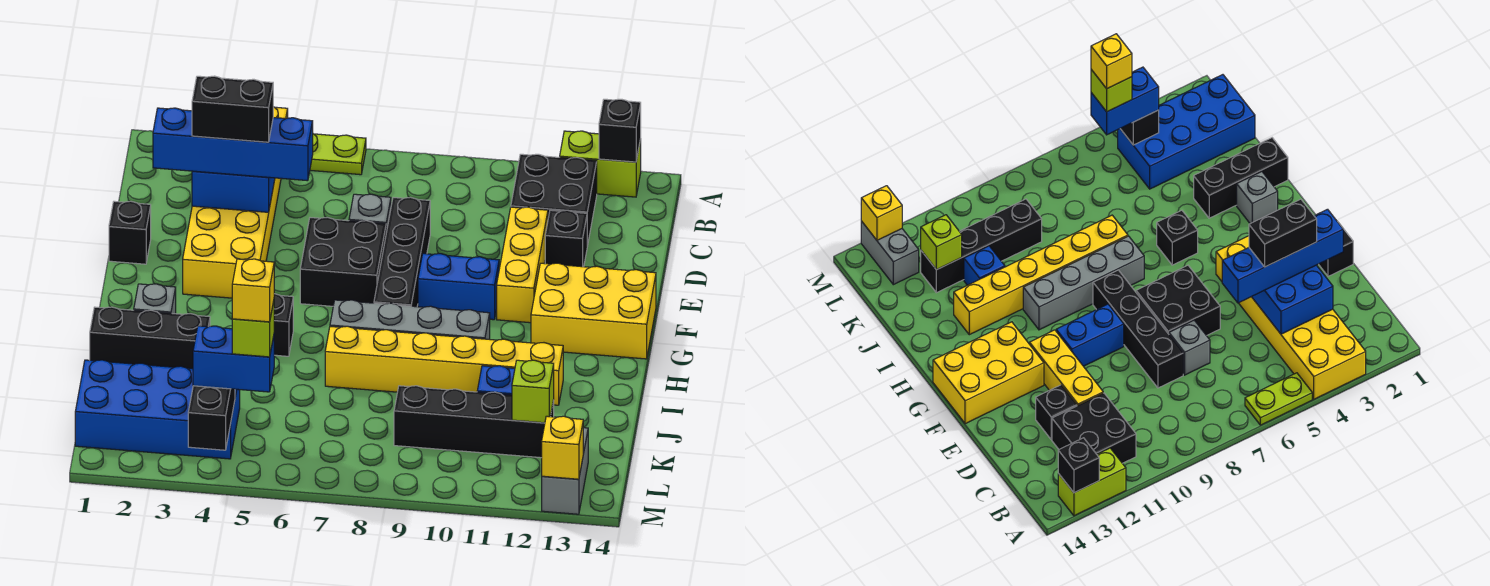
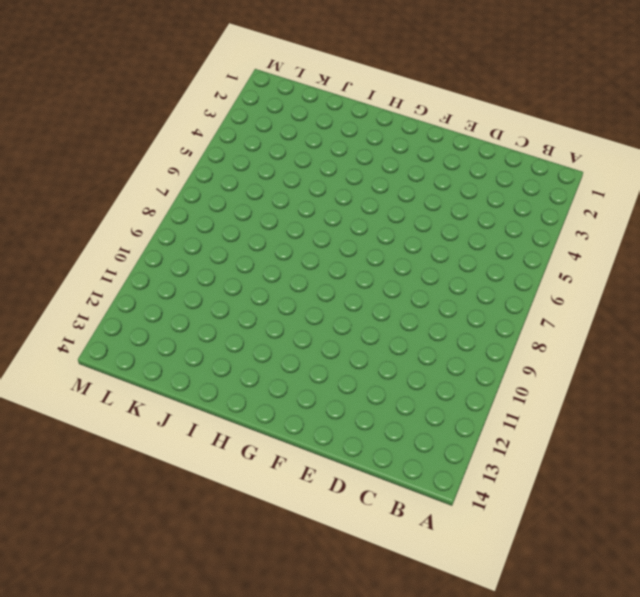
none -> yellow brick A3:F4 level 1
none -> lime plate A5:A6 level 1
none -> lime brick A12:A13 level 1
none -> black brick B11:C12 level 1

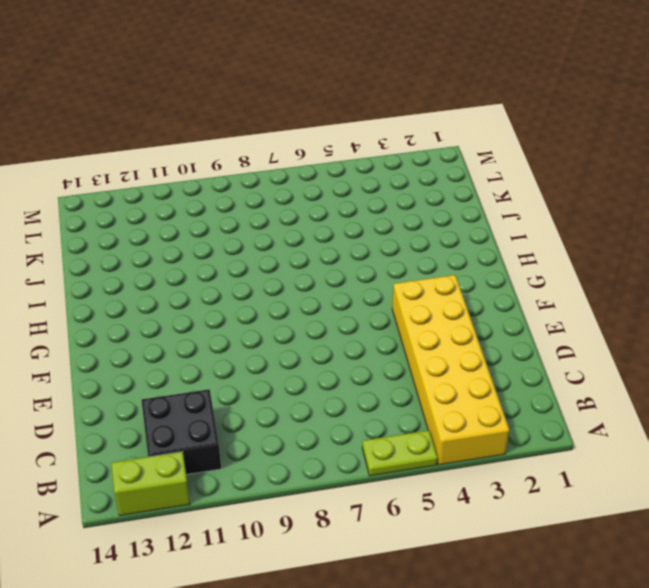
none -> grey brick D7 level 1
none -> black brick D8:G8 level 1
none -> yellow brick D11:F11 level 1
none -> black brick D12 level 1

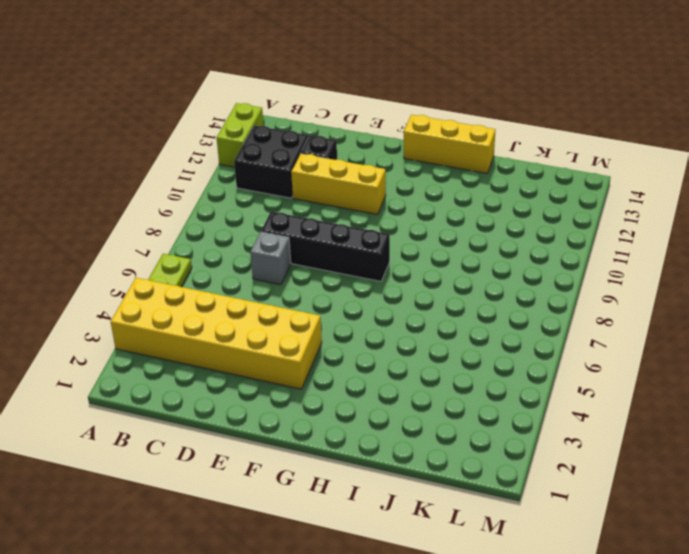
yellow brick G14:I14 level 1 -> yellow brick F12:G14 level 1
none -> black brick E1 level 1
none -> black brick E6:F7 level 1
none -> blue brick F9:F10 level 1
none -> grey brick H2 level 1

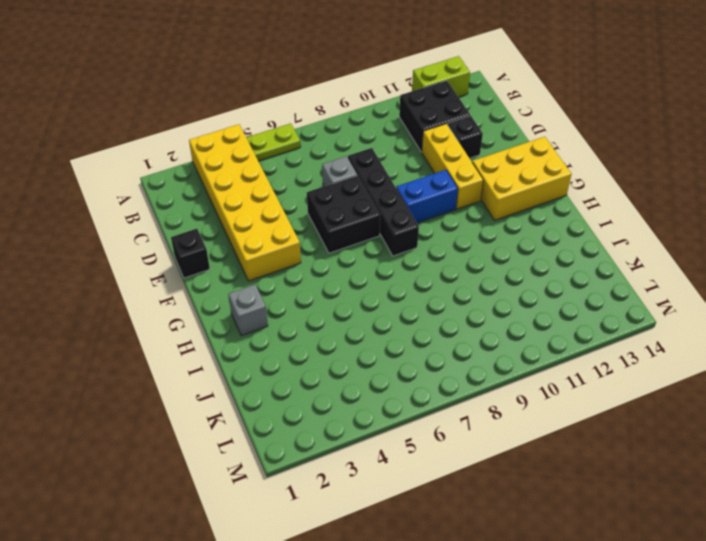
none -> black brick H5 level 1
none -> grey brick H7:H10 level 1
none -> black brick I1:I3 level 1
none -> yellow brick I7:I12 level 1

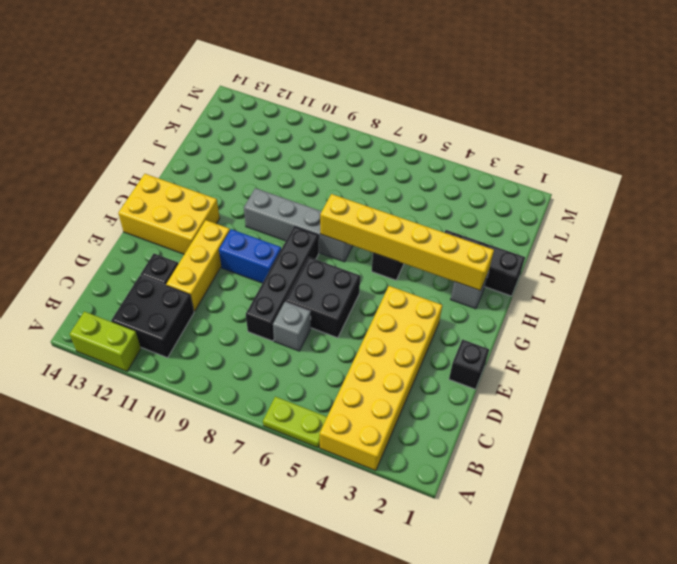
yellow brick H2:H7 level 2 -> yellow brick I7:I12 level 1
none -> blue brick J11 level 1
none -> blue brick K1:L4 level 1
none -> black brick K9:K12 level 1
none -> grey brick L13:M13 level 1

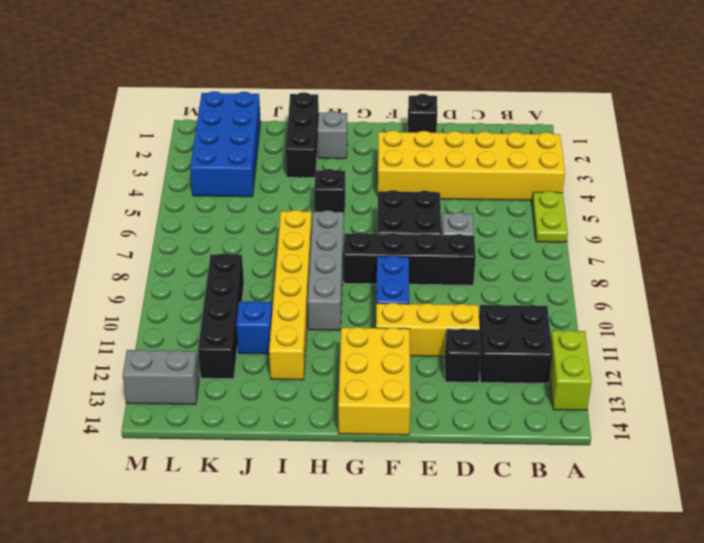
none -> black brick A13 level 2
none -> blue brick C3:D4 level 2
none -> lime brick K12 level 2
none -> black brick L4:M4 level 2

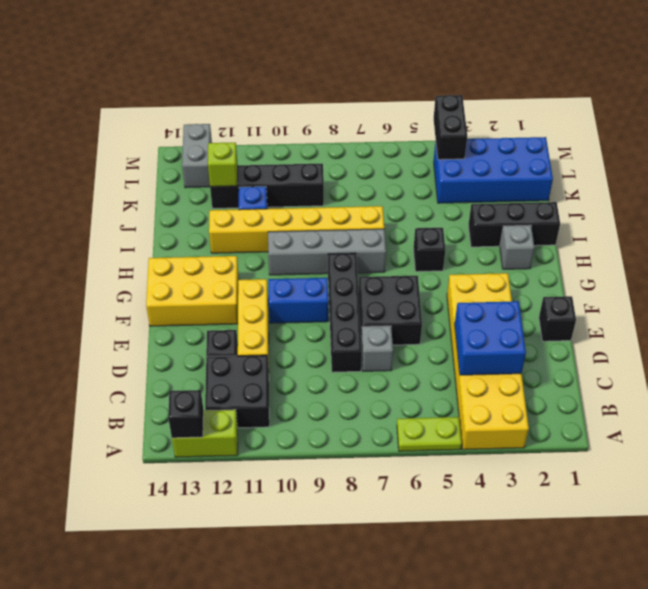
none -> yellow brick M13 level 2
none -> blue brick D2:D5 level 3
none -> blue brick L4:L5 level 3
none -> black brick D3:D4 level 4

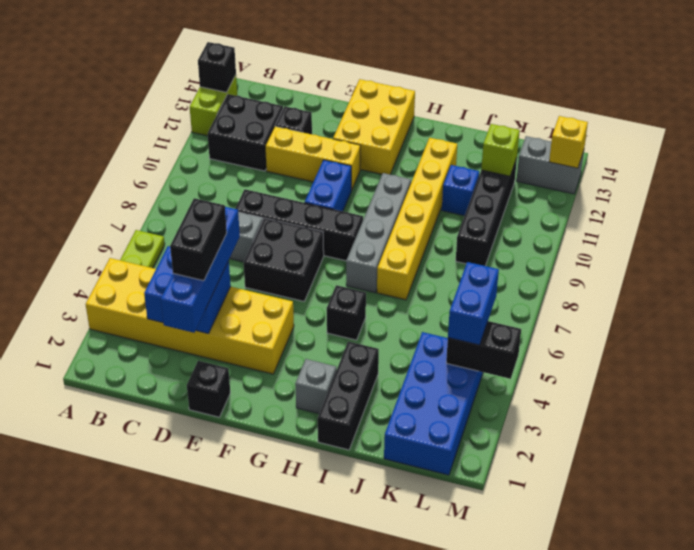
none -> lime brick L5 level 4
none -> yellow brick L5 level 5

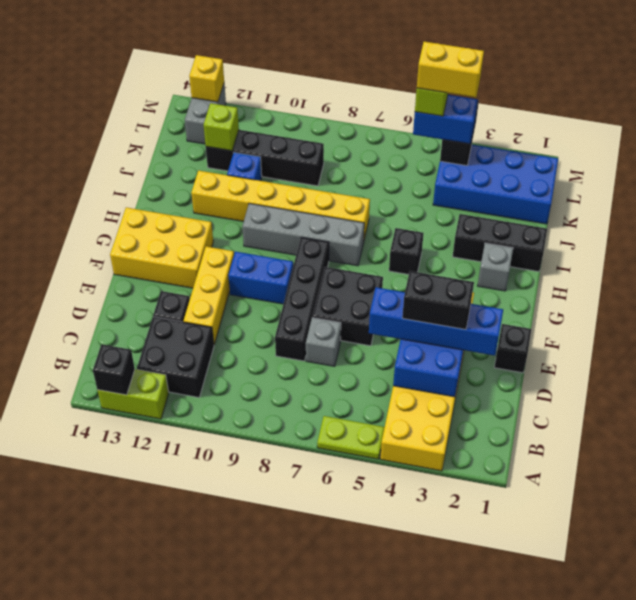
yellow brick L4:L5 level 5 -> yellow brick L5 level 5

